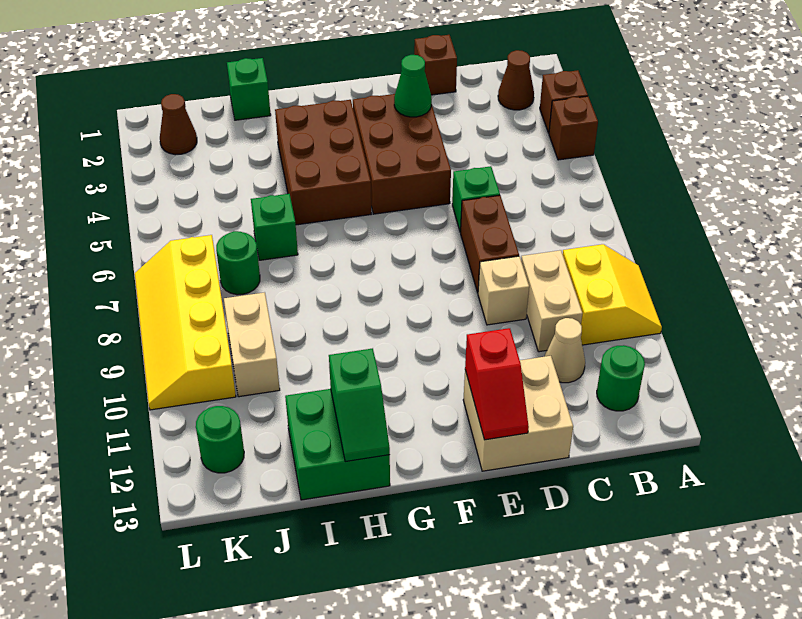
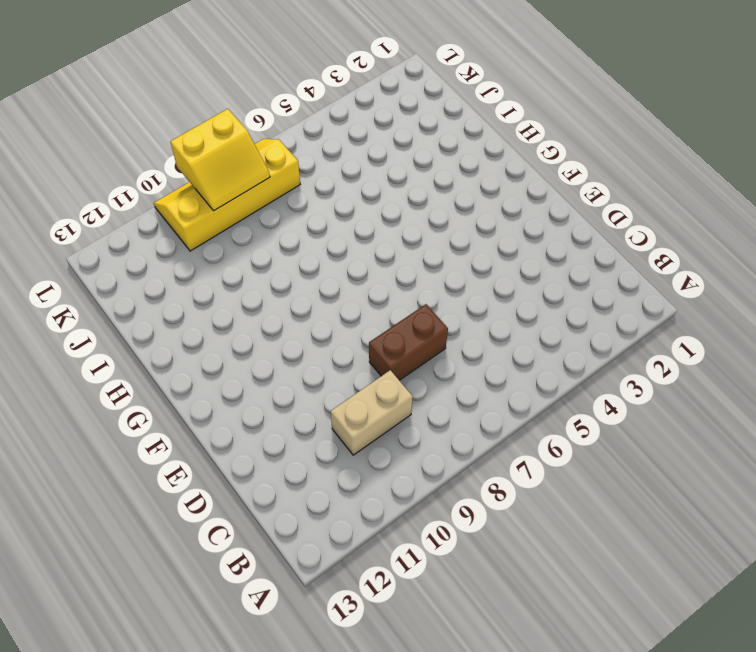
yellow slope K8:L9 level 2 top L -> yellow slope A9:B10 level 1 top B
none -> brown brick A3 level 1
none -> brown brick A4 level 1
none -> brown cone B2 level 1

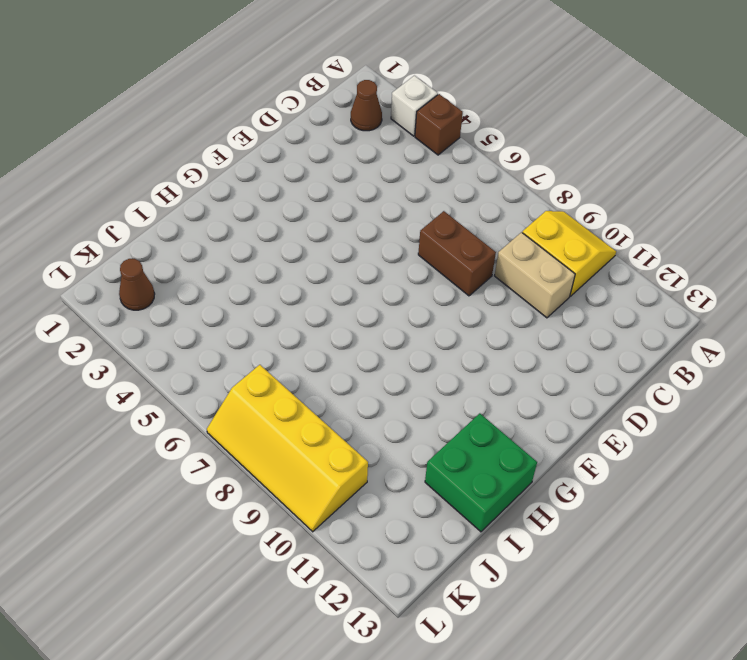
white brick A3 level 1 -> brown brick A3 level 1
none -> green round brick B12 level 1
none -> tan cone C11 level 1
none -> brown brick D1 level 1

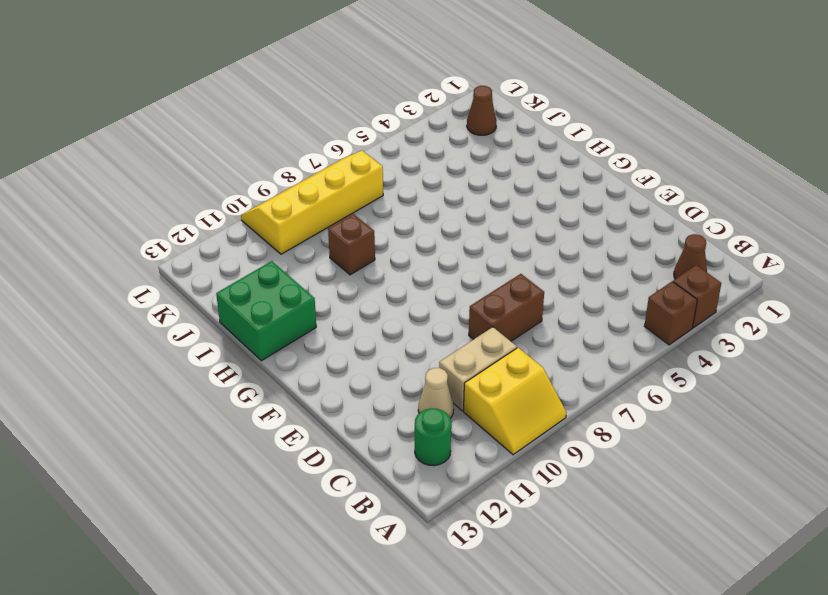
brown brick I9 level 1 -> brown brick D1 level 1
none -> green brick D6 level 1
none -> tan brick D9 level 1
none -> tan brick D12:E13 level 1

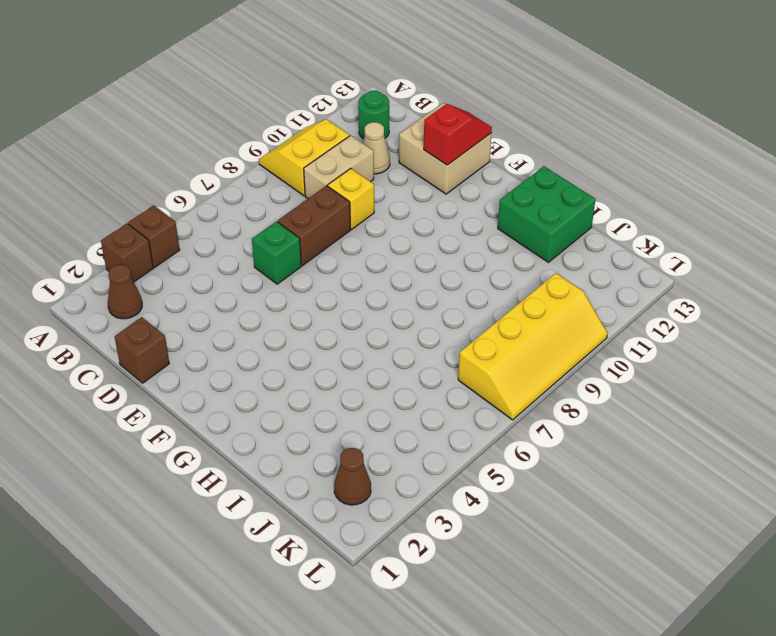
yellow brick D9 level 1 -> tan brick D9 level 1
none -> brown brick E3:F5 level 1
none -> brown brick G3:H5 level 1
none -> green brick I1 level 1

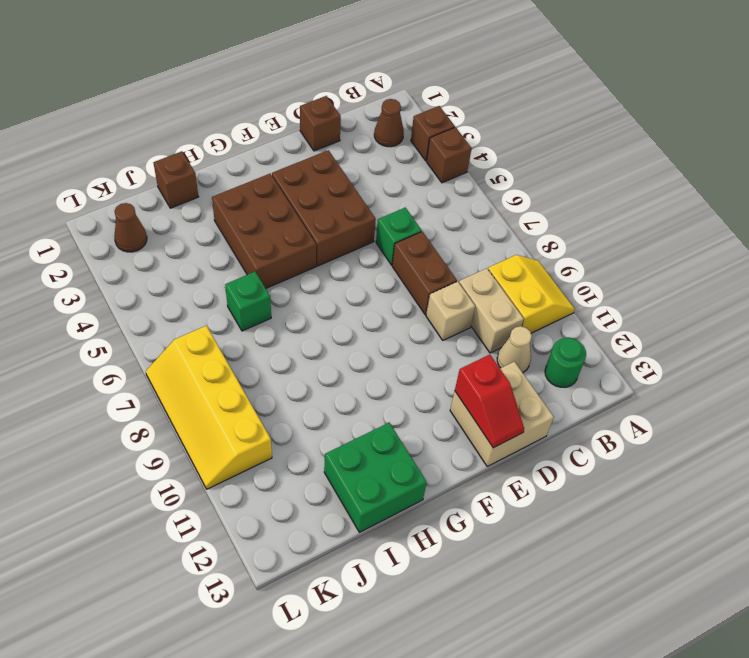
brown brick I1 level 1 -> green brick I1 level 1
none -> green round brick J7 level 1
none -> tan brick J9:J10 level 1
none -> green round brick K12 level 1

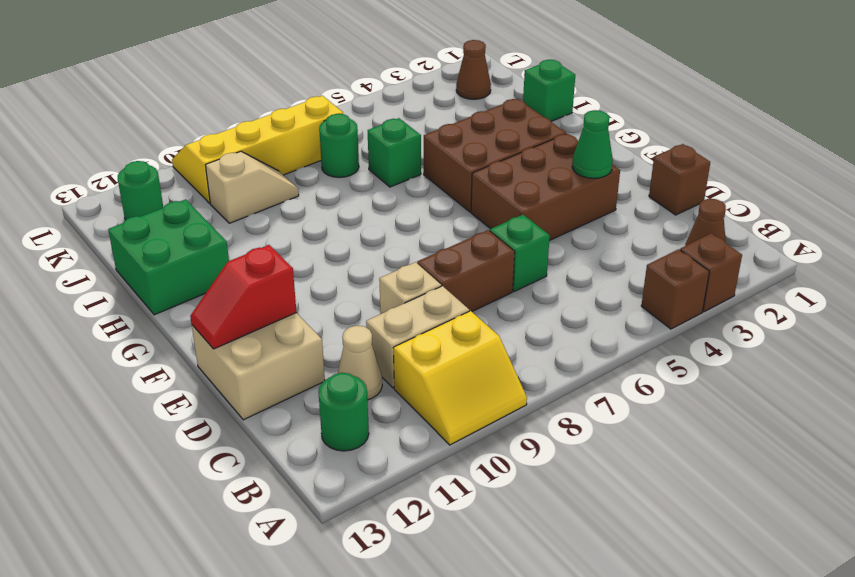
tan slope J9:J10 level 1 top 10 -> tan brick J9:J10 level 1
none -> green slope H12:H13 level 2 top 12

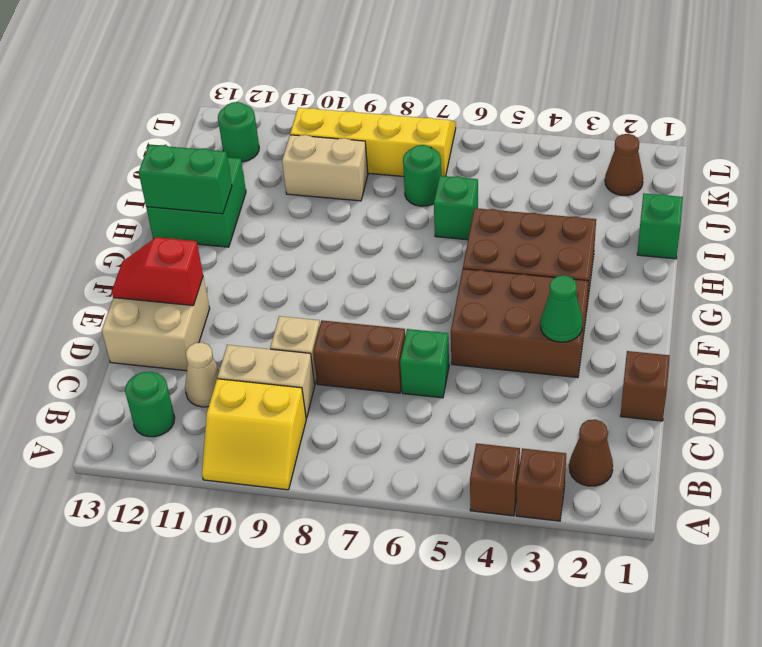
green brick H12:H13 level 2 -> green slope H12:H13 level 2 top 12

